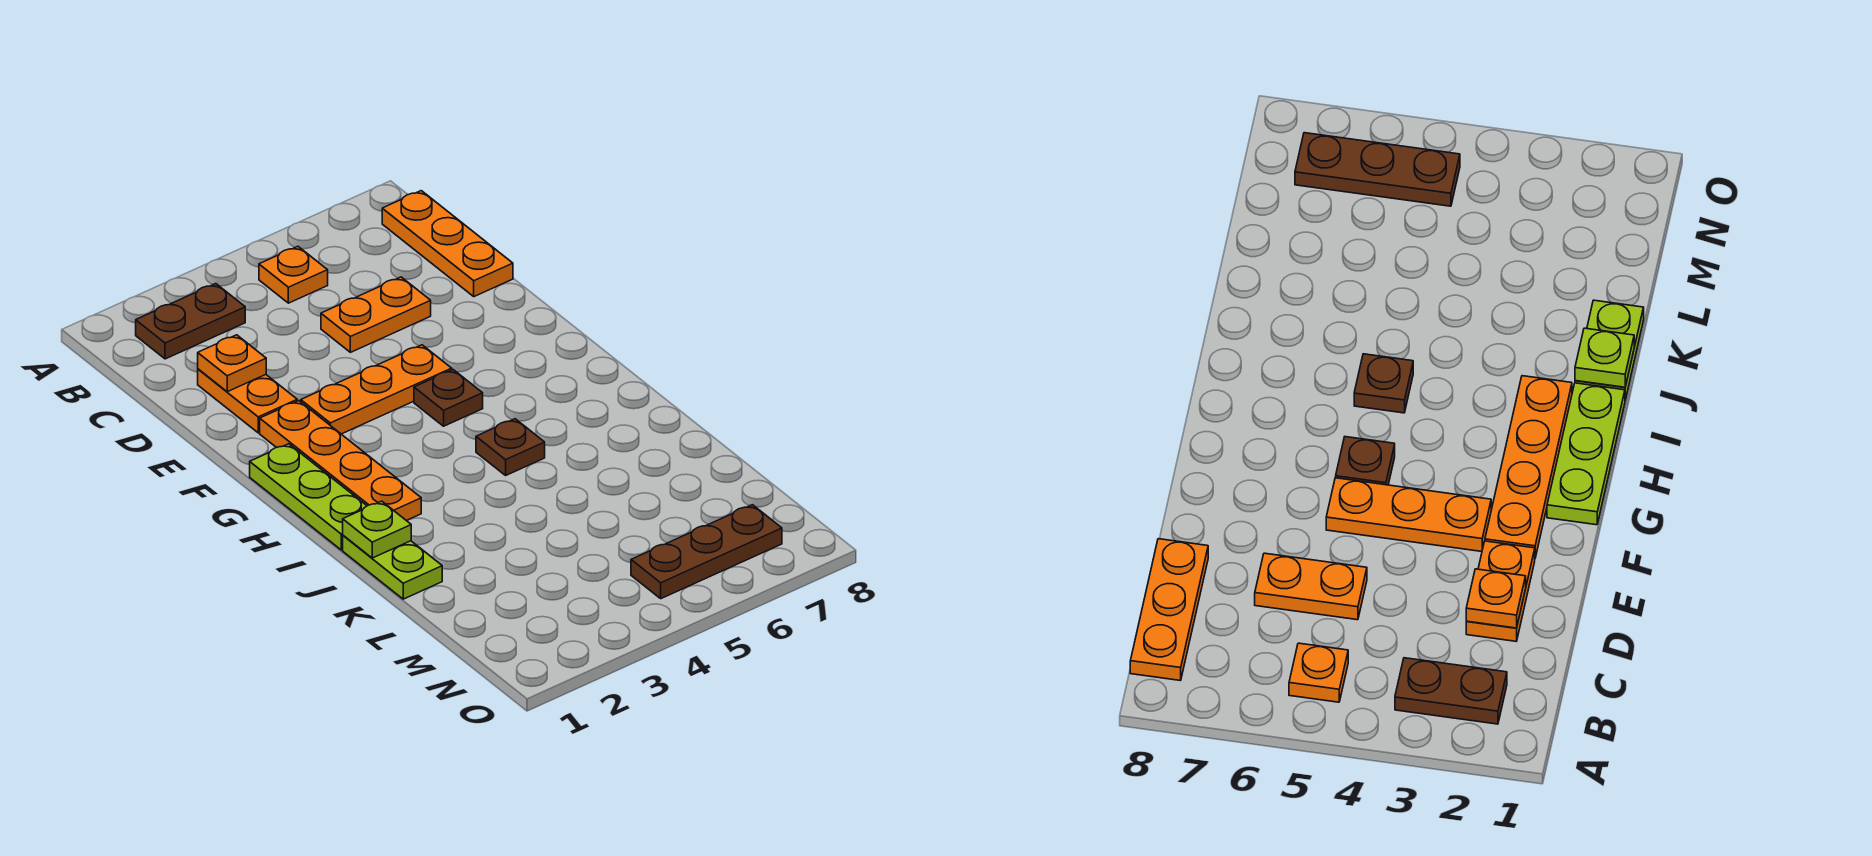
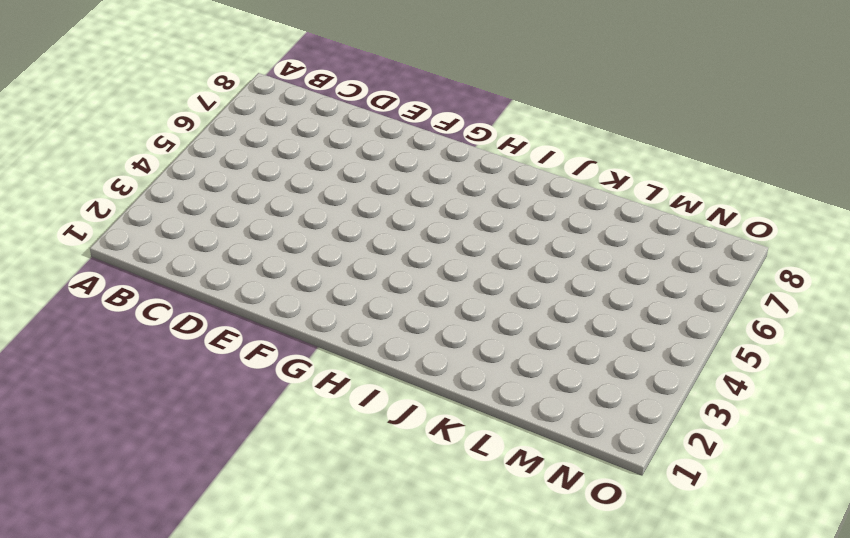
none -> brown plate B2:B3 level 1
none -> orange plate B5 level 1
none -> orange plate B8:D8 level 1

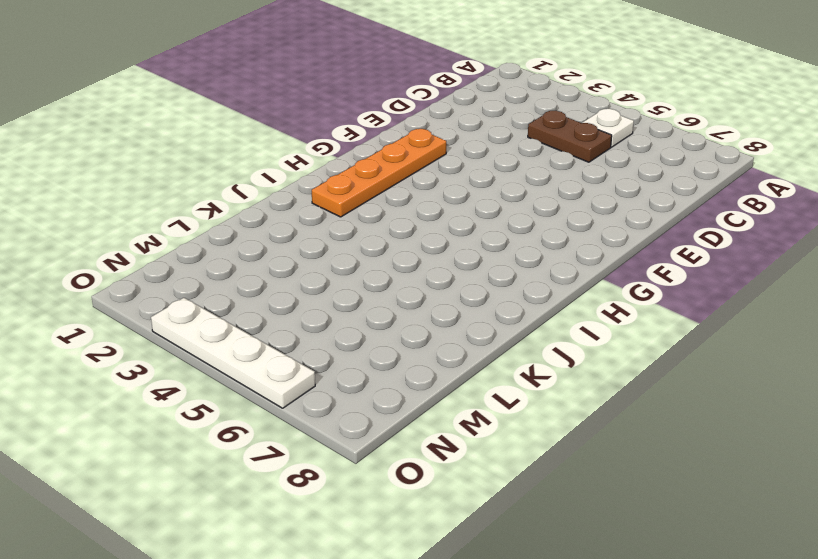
white plate B5 level 1 -> orange plate B5 level 1
brown plate C4:C5 level 1 -> brown plate B2:B3 level 1
white plate O3:O6 level 1 -> none
none -> orange plate B8:D8 level 1
none -> orange plate D2:E2 level 1
none -> orange plate D5:D6 level 1

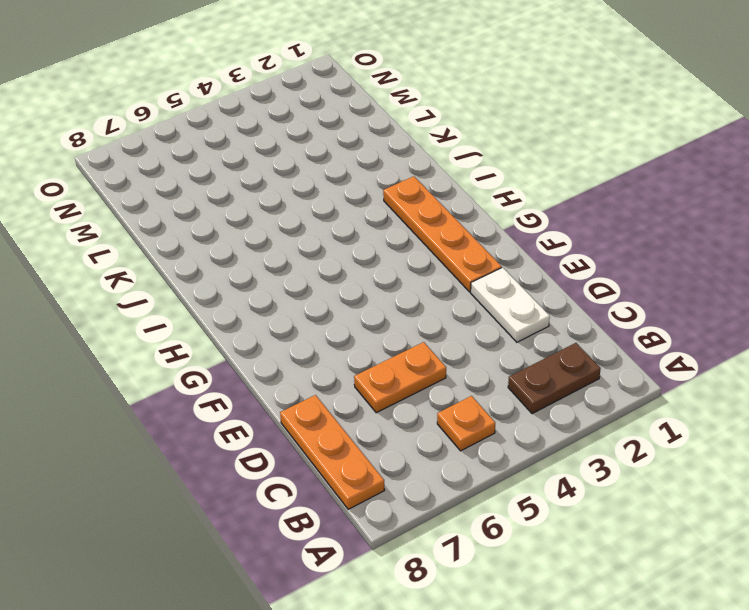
white plate D2:E2 level 1 -> orange plate D2:E2 level 1
none -> orange plate F3:F5 level 1
none -> lime plate G1:I1 level 1
none -> brown plate G5 level 1

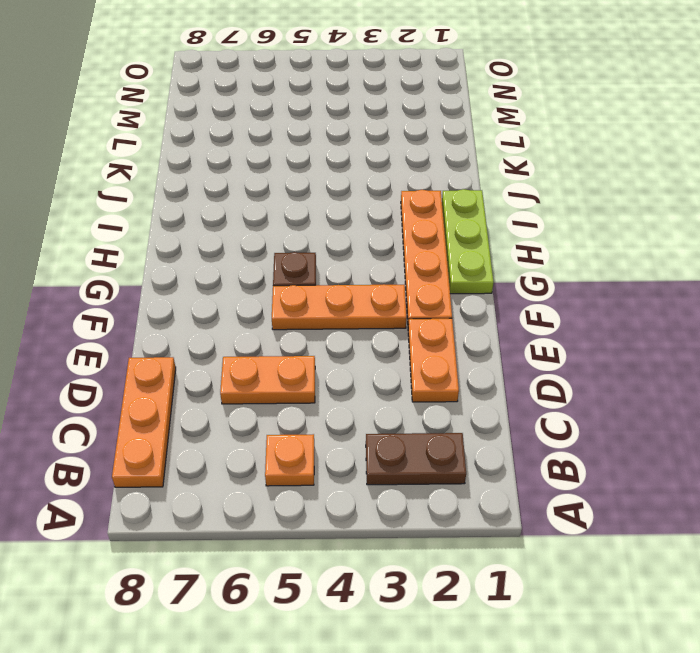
none -> brown plate I5 level 1
none -> lime plate J1:K1 level 1
none -> brown plate N5:N7 level 1

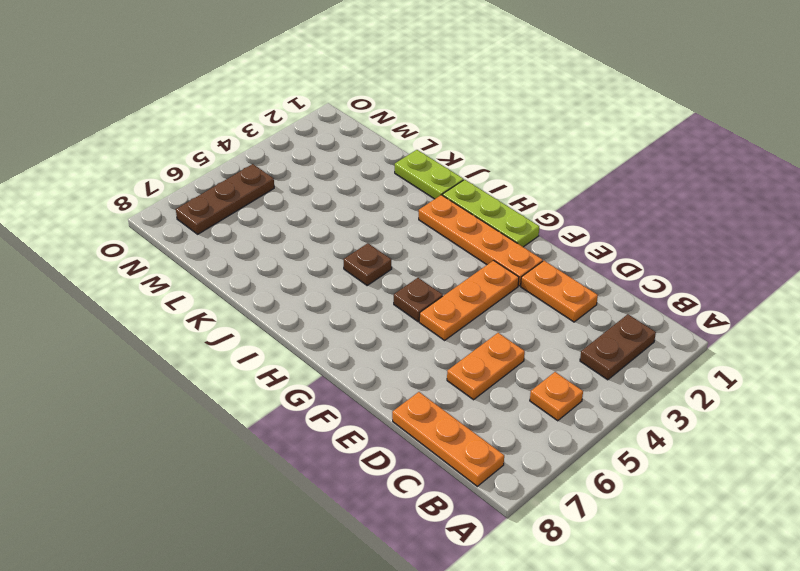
none -> orange plate D2 level 2
none -> lime plate J1 level 2

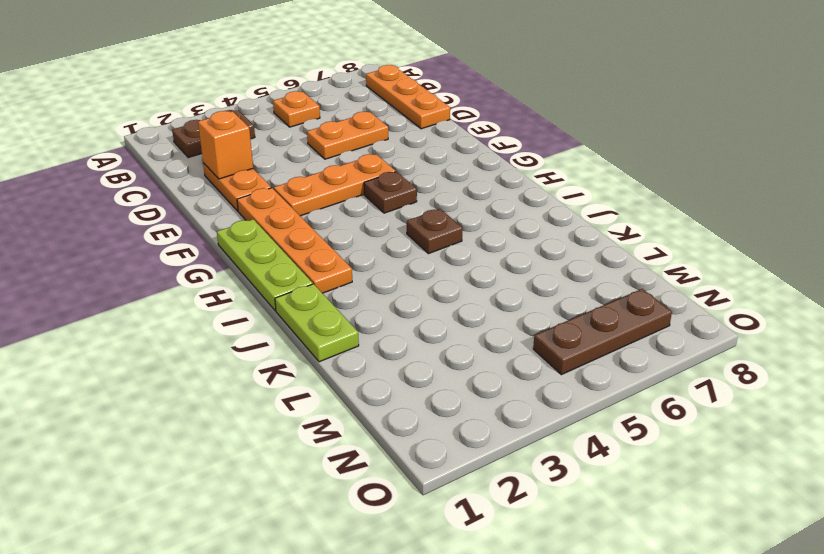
orange brick D2 level 2 -> orange plate D2 level 2
none -> lime plate J1 level 2

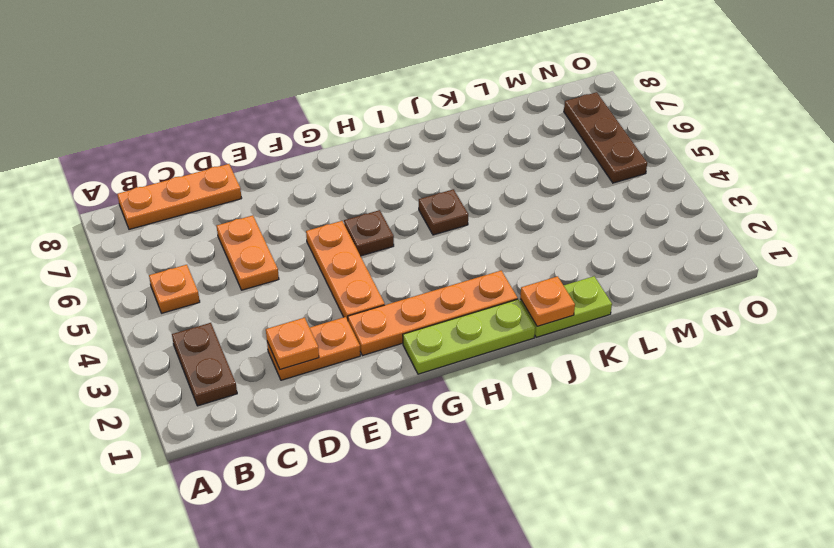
orange plate J1 level 2 -> lime plate J1 level 2

